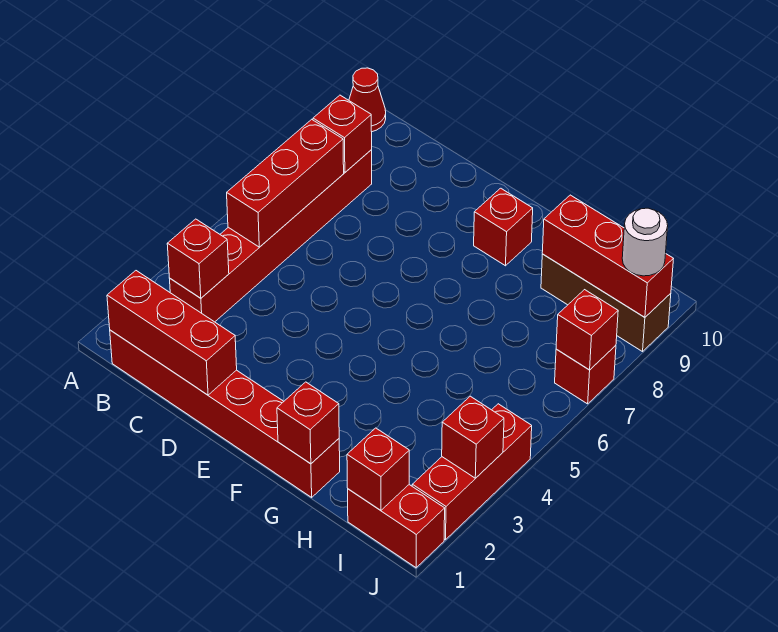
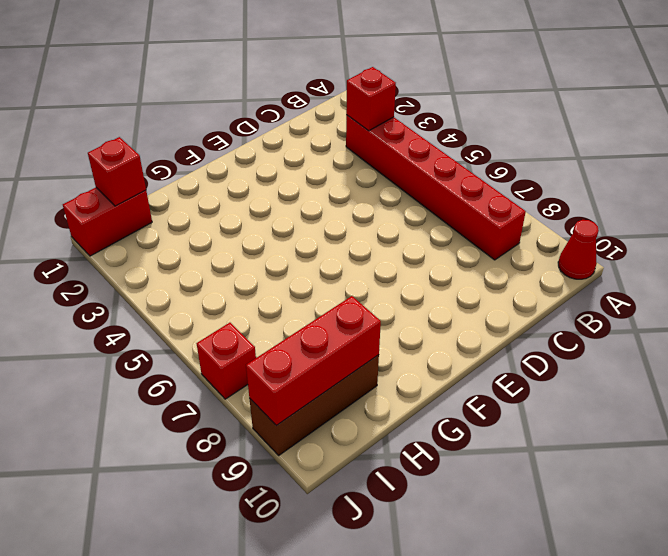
none -> red brick B1:G1 level 1
none -> red brick F9 level 1
none -> red brick J2:J4 level 1

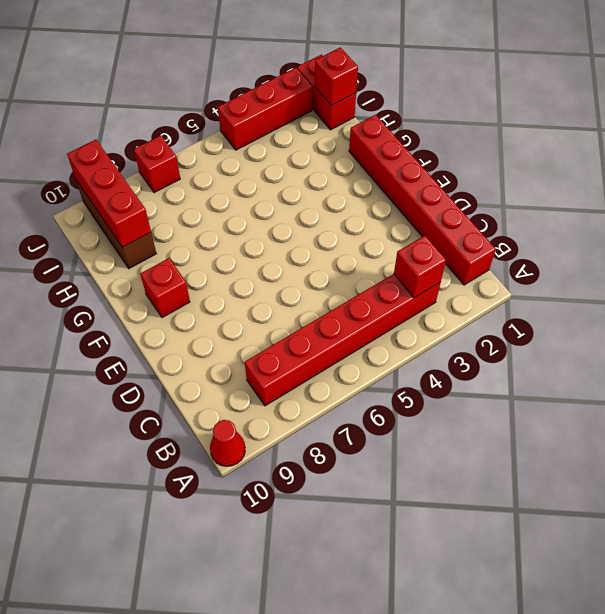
none -> red brick B1:D1 level 2
none -> red brick B5:B7 level 2
none -> red brick B8 level 2

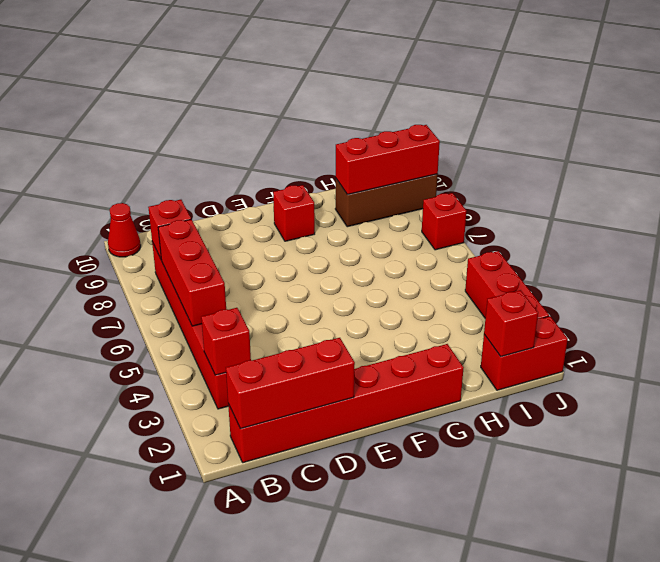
none -> red brick G1 level 2
none -> red brick J3 level 2
none -> red brick J7 level 2

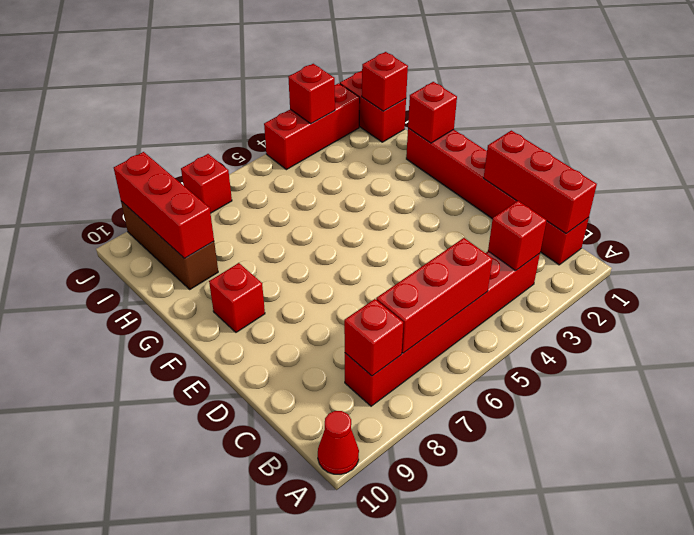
none -> red brick J7 level 2
none -> white round brick J9 level 3

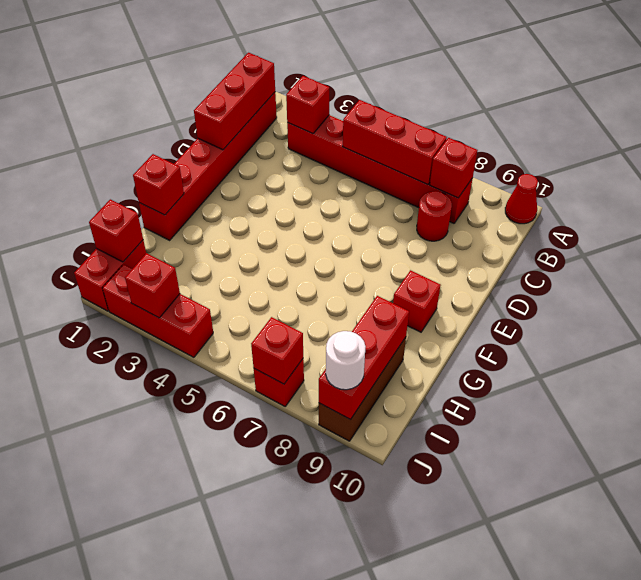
red round brick C8 level 1 -> none

